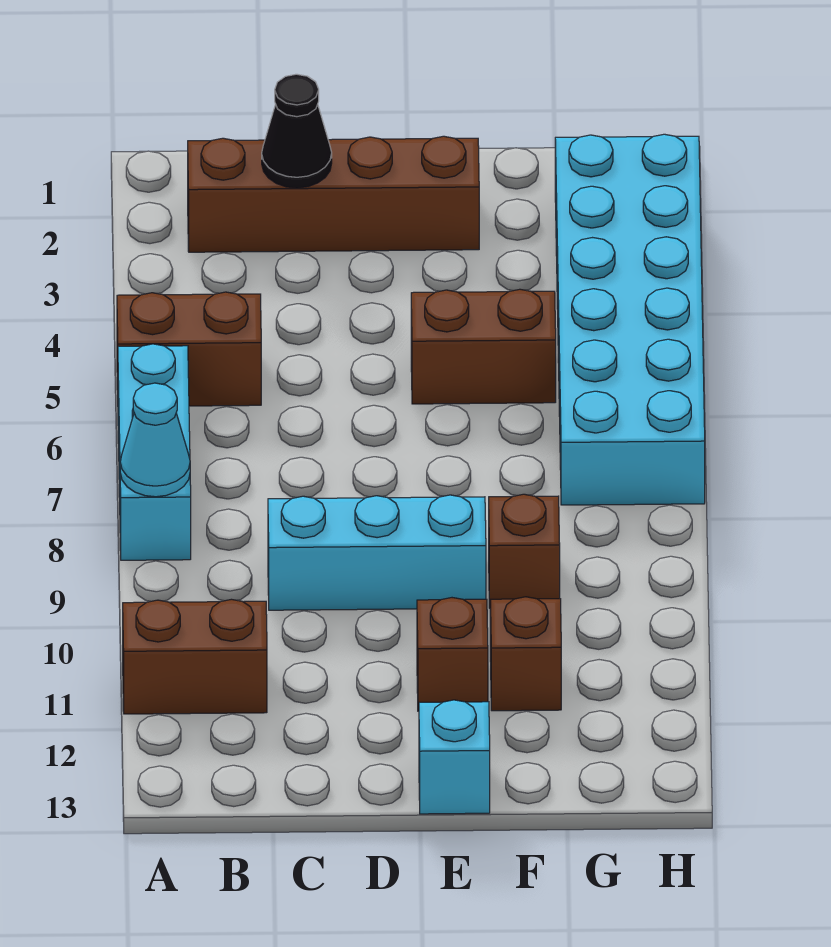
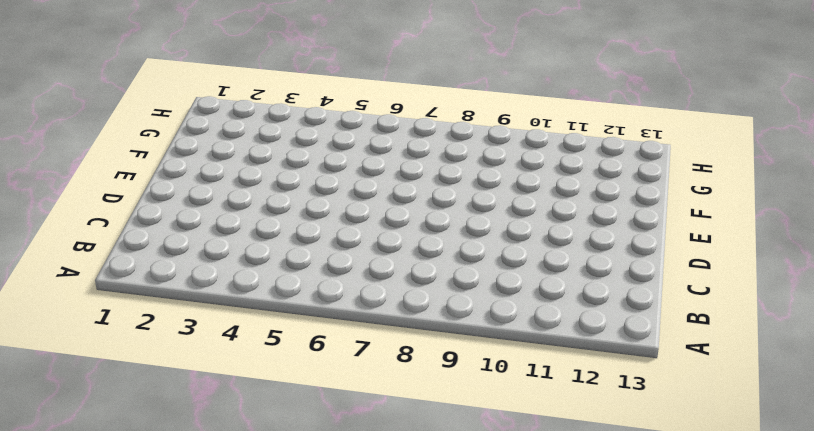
none -> brown brick A5:B5 level 1
none -> cyan brick A6:A8 level 1
none -> brown brick A11:B11 level 1

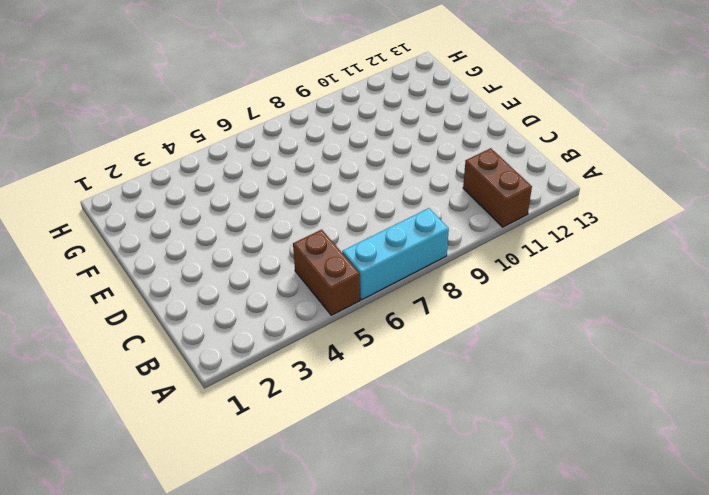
none -> brown brick B2:E2 level 1
none -> cyan brick C9:E9 level 1
none -> brown brick E5:F5 level 1

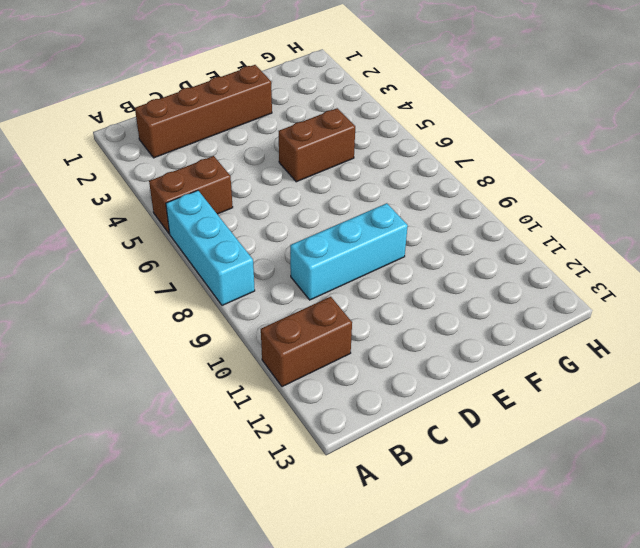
none -> brown brick E11 level 1
none -> cyan brick E13 level 1
none -> brown brick F9 level 1

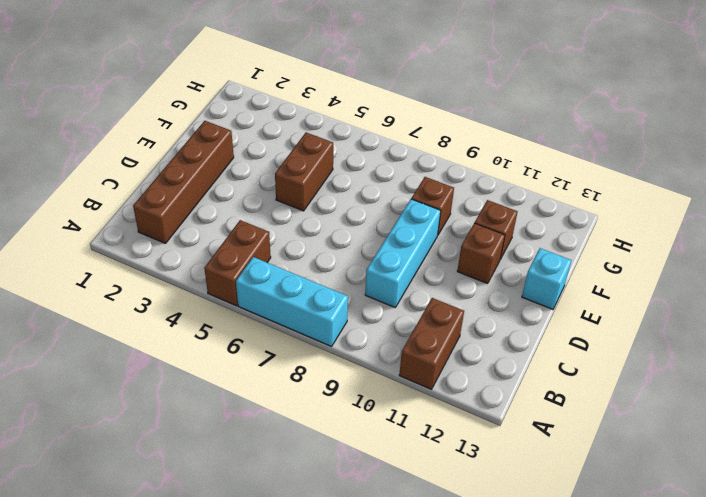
none -> cyan brick G2:H7 level 1
none -> cyan cone A8 level 2
none -> black cone C2 level 2

